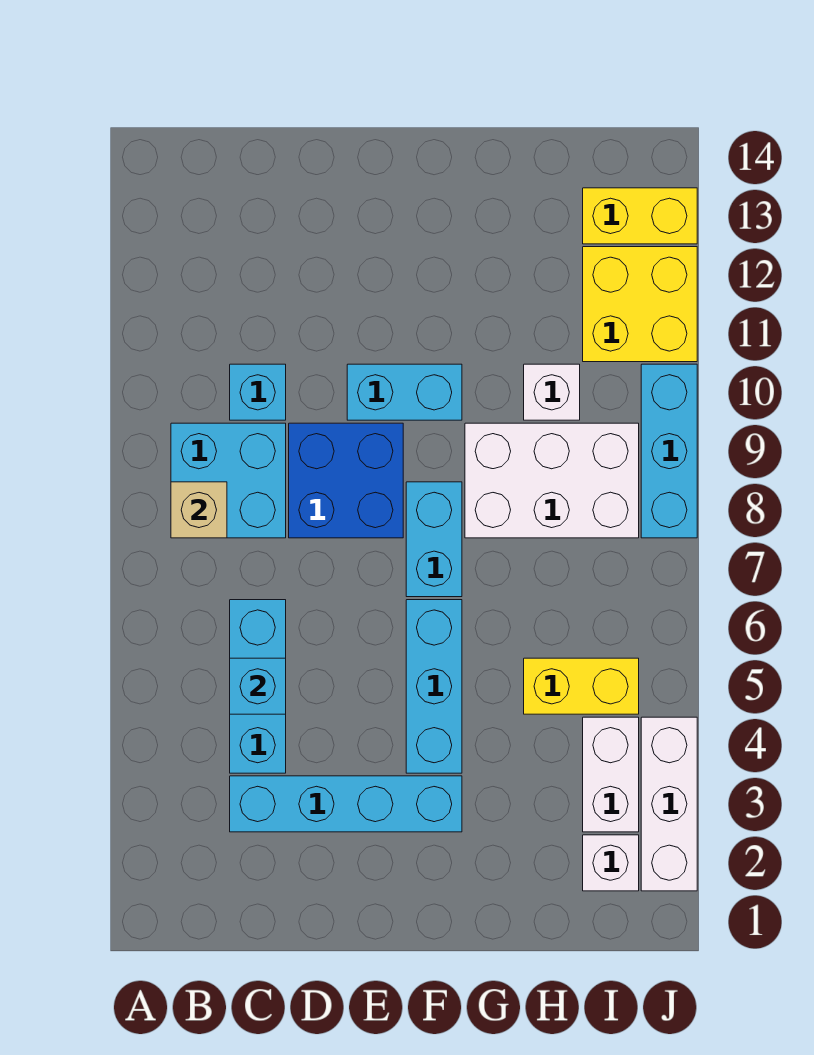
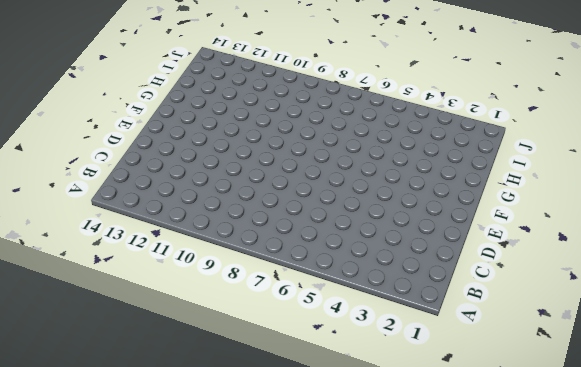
none -> cyan brick B8:C9 level 1
none -> cyan brick C3:F3 level 1
none -> cyan brick C4:C6 level 1

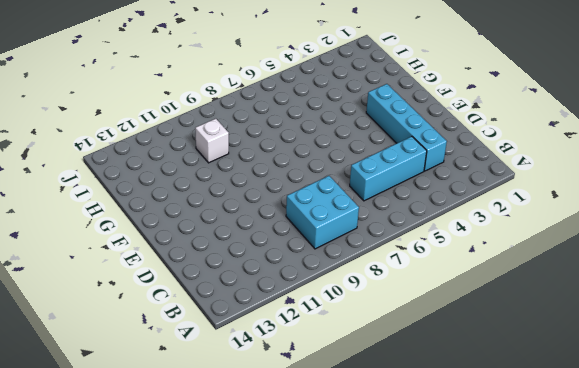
none -> cyan brick C10 level 1
none -> blue brick D8:E9 level 1
none -> cyan brick E10:F10 level 1

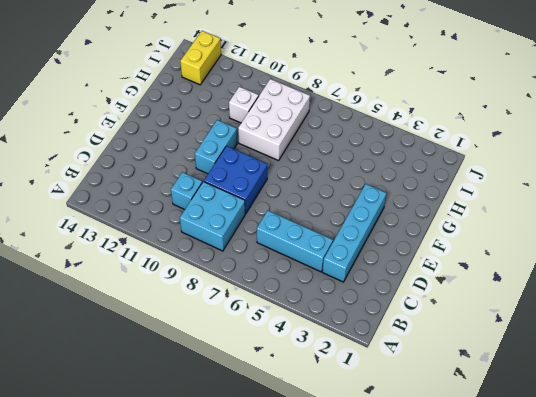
none -> cyan brick F4:F6 level 1
none -> cyan brick F7:F8 level 1
none -> yellow brick H5:I5 level 1

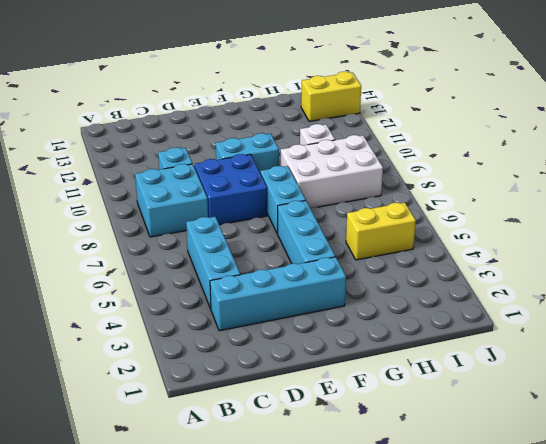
none -> white brick I2 level 1
none -> white brick I3:I4 level 1
none -> yellow brick I11:J12 level 1

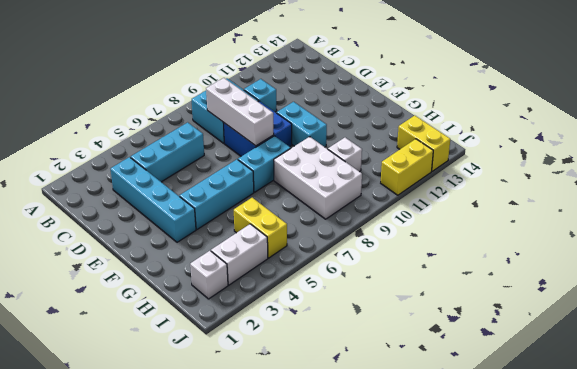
white brick C8:E8 level 2 -> white brick J2:J4 level 1
yellow brick J11:J12 level 1 -> yellow brick I11:J12 level 1
none -> cyan brick J8:J10 level 1
none -> tan brick B8 level 2
none -> cyan brick C5 level 2

